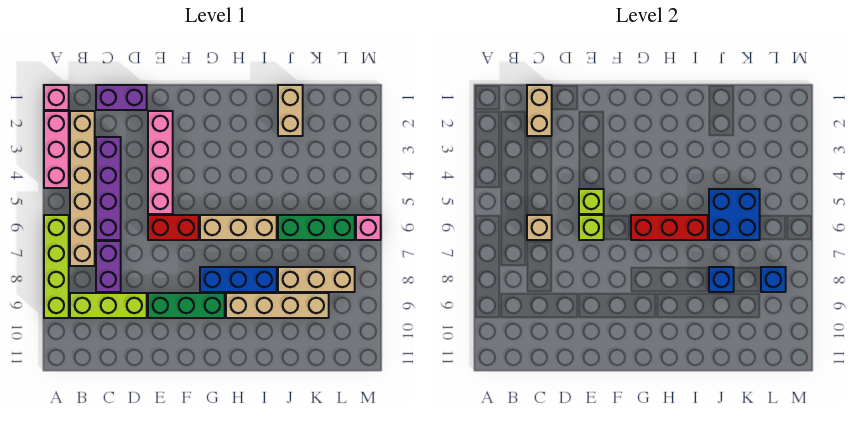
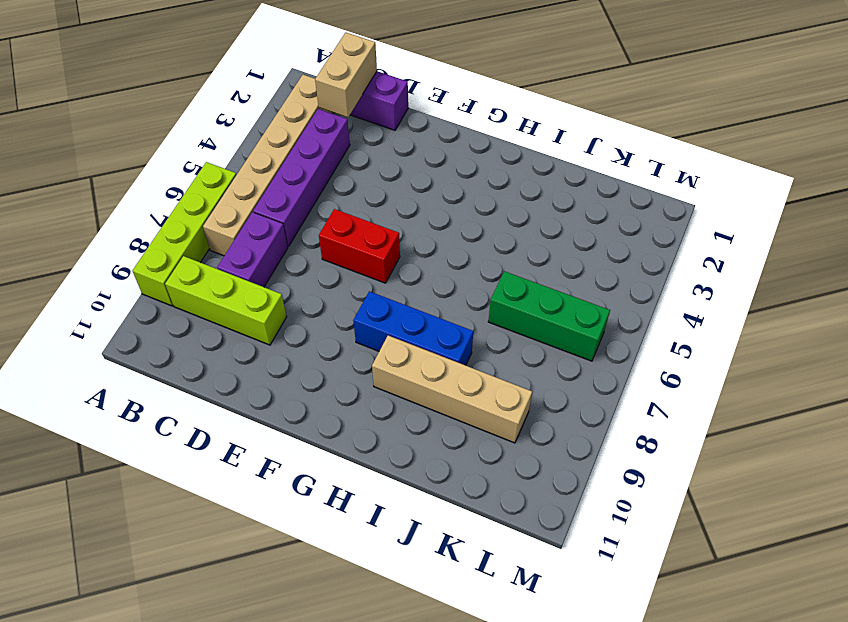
none -> pink brick A1 level 1
none -> pink brick A2:A4 level 1
none -> pink brick E2:E5 level 1

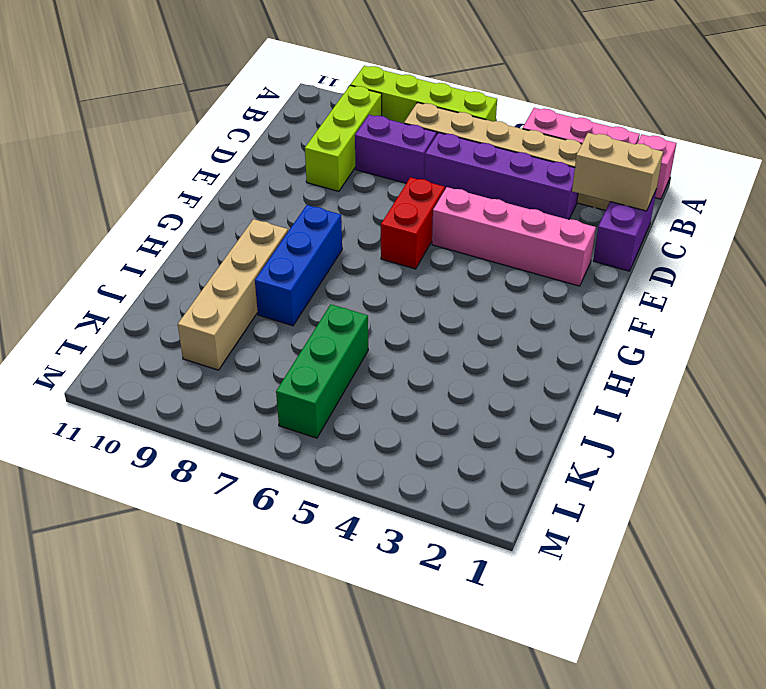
none -> green brick E9:G9 level 1
none -> tan brick G6:I6 level 1
none -> tan brick J1:J2 level 1

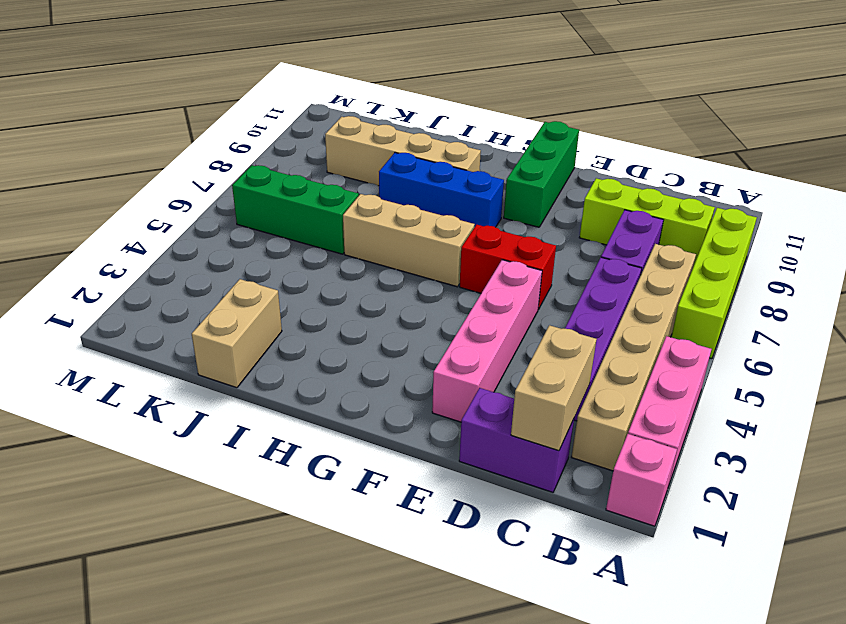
green brick F9:F11 level 1 -> green brick E9:G9 level 1
none -> tan brick J8:L8 level 1
none -> pink brick M6 level 1
none -> tan brick C6 level 2

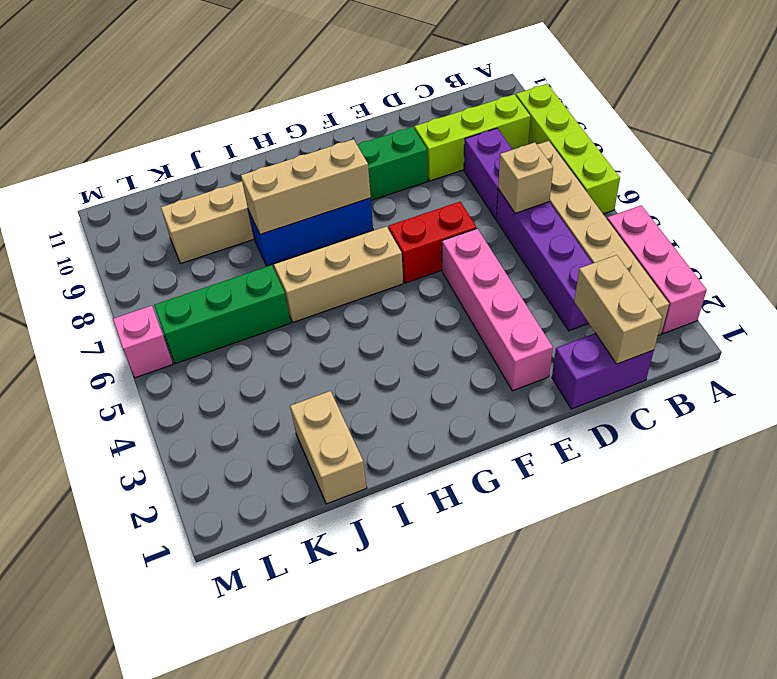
tan brick G8:I8 level 2 -> tan brick J8:L8 level 1
none -> pink brick A1 level 1
none -> lime brick E5 level 2
none -> lime brick E6 level 2

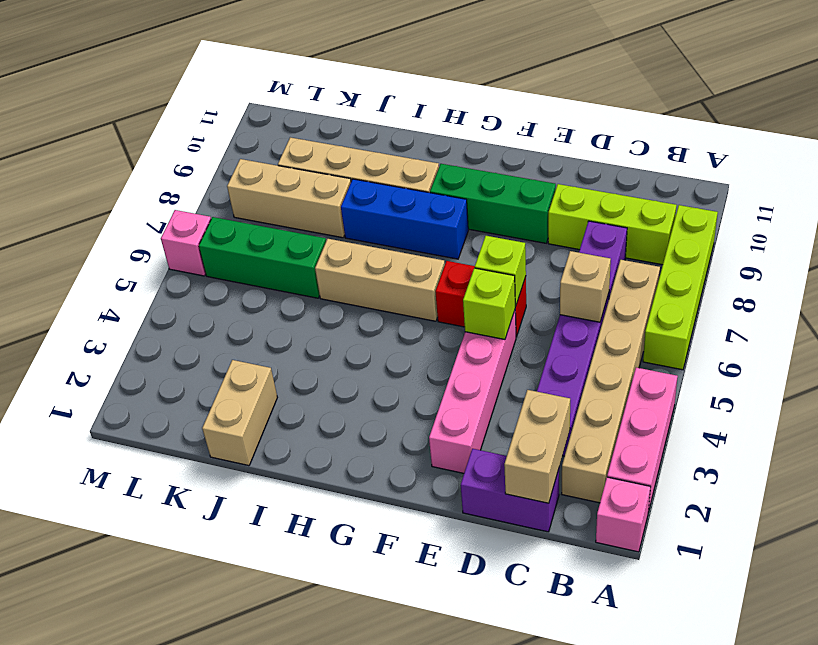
none -> red brick G6:I6 level 2
none -> blue brick J5:K6 level 2
none -> blue brick J8 level 2

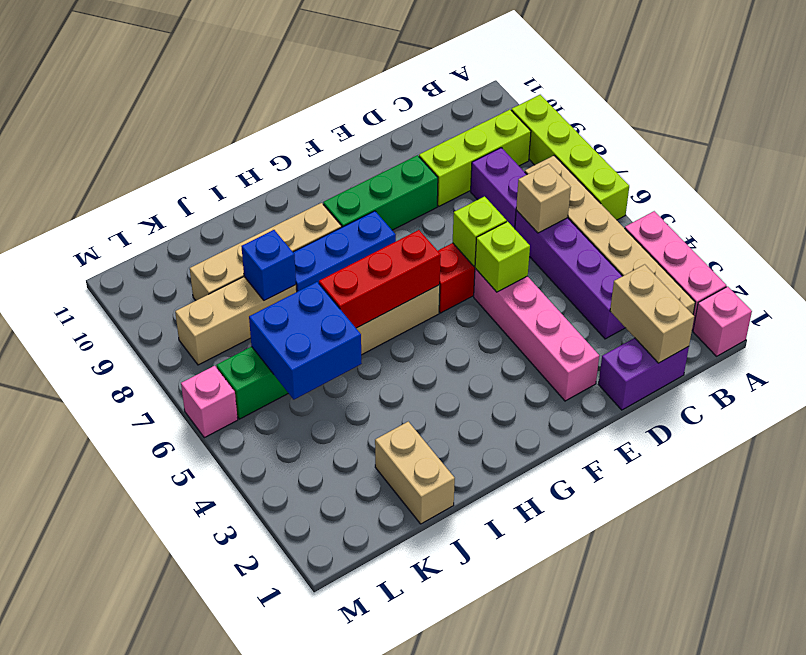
none -> blue brick L8 level 2

